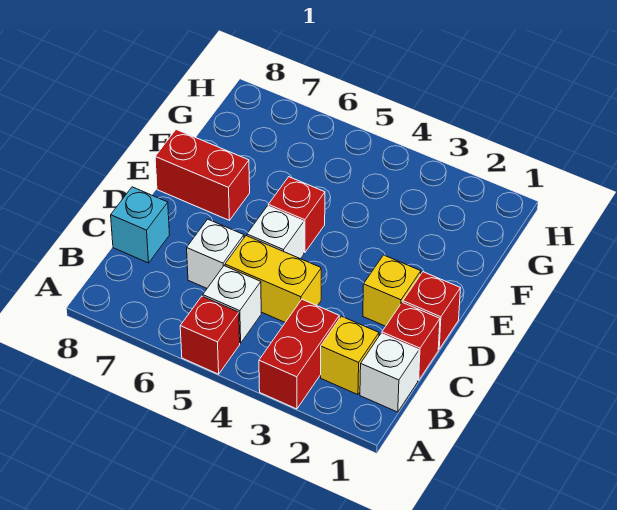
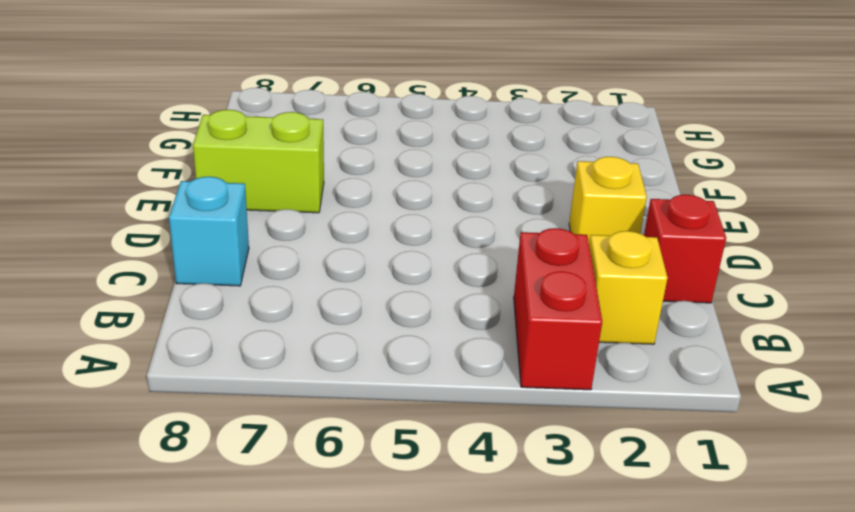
lime brick E7:E8 level 1 -> red brick E7:E8 level 1
none -> red brick A5 level 1
none -> white brick B1 level 1
none -> white brick B5 level 1

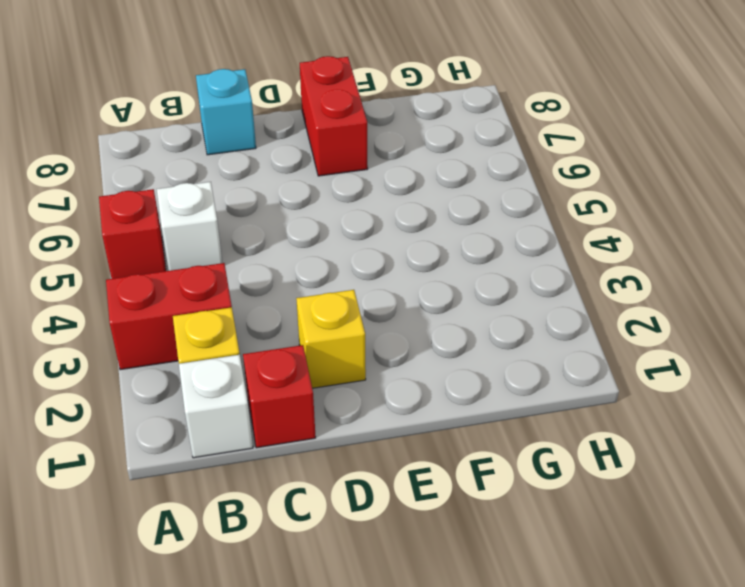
none -> yellow brick C4:C5 level 1
none -> white brick C6 level 1
none -> red brick D1 level 1

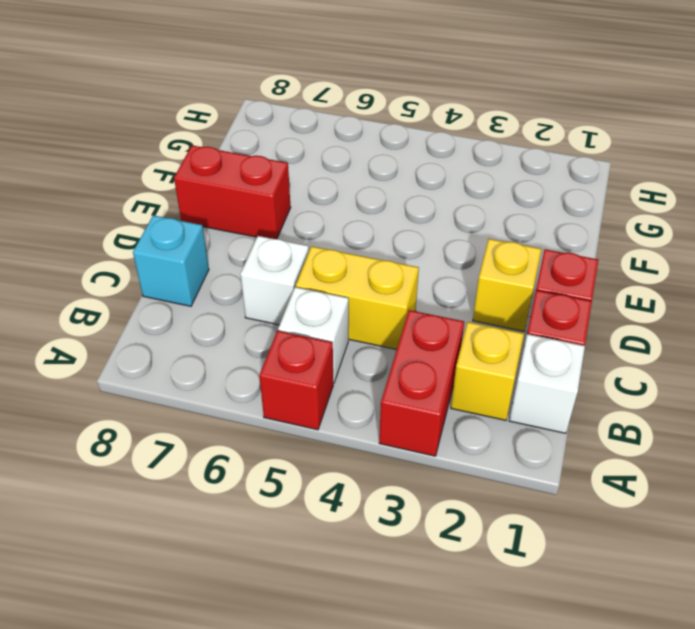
none -> white brick D5 level 1
none -> red brick E5 level 1

